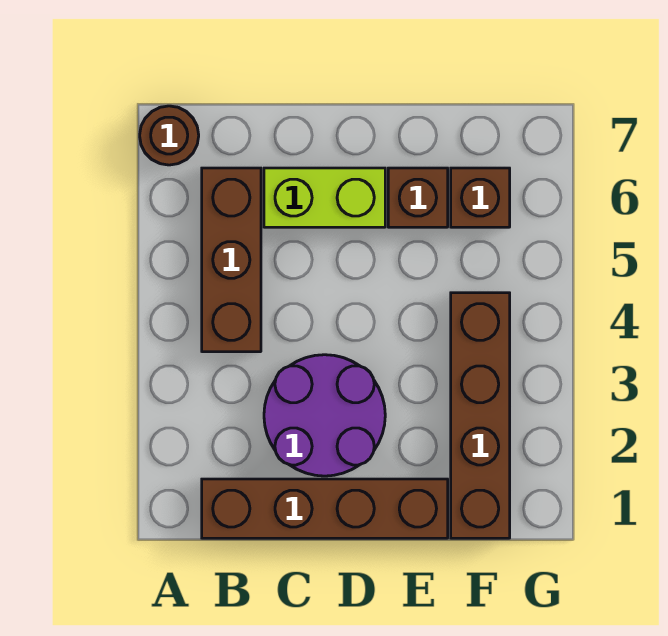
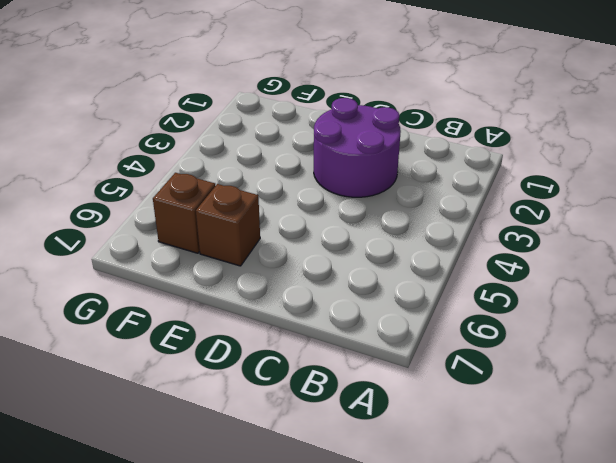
none -> brown round brick A7 level 1
none -> brown brick B1:E1 level 1

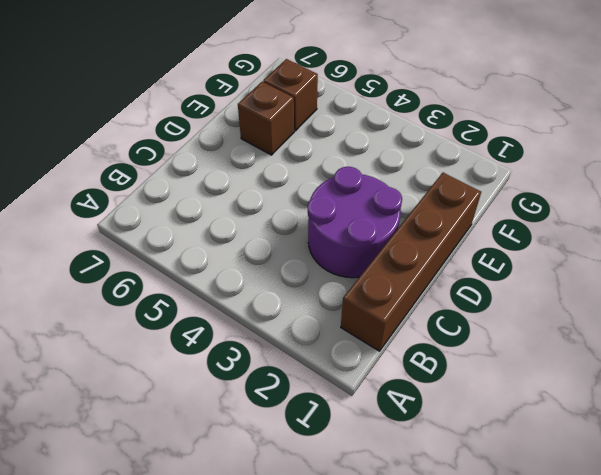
none -> brown round brick A7 level 1
none -> brown brick B4:B6 level 1

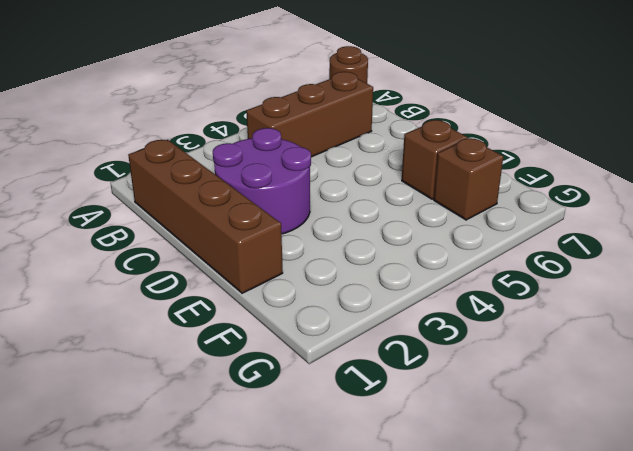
none -> lime brick C6:D6 level 1
none -> brown brick F1:F4 level 1

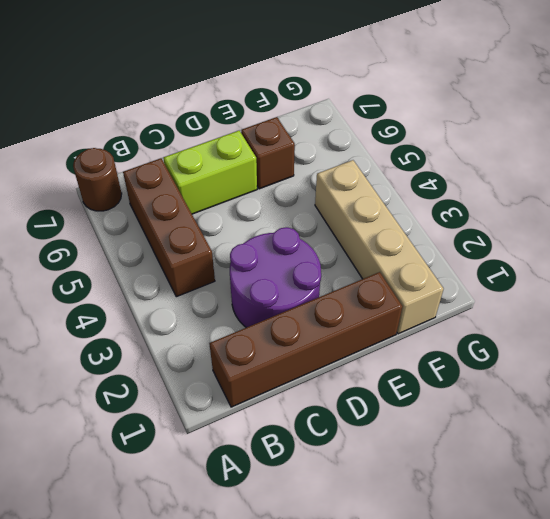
tan brick F1:F4 level 1 -> brown brick F1:F4 level 1
none -> brown brick F6 level 1

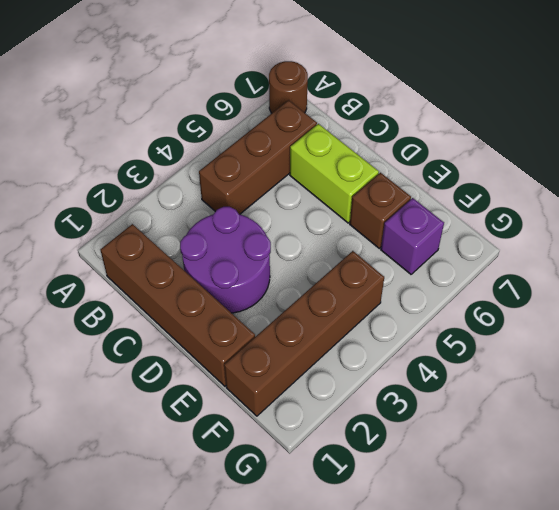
purple brick F6 level 1 -> brown brick F6 level 1

